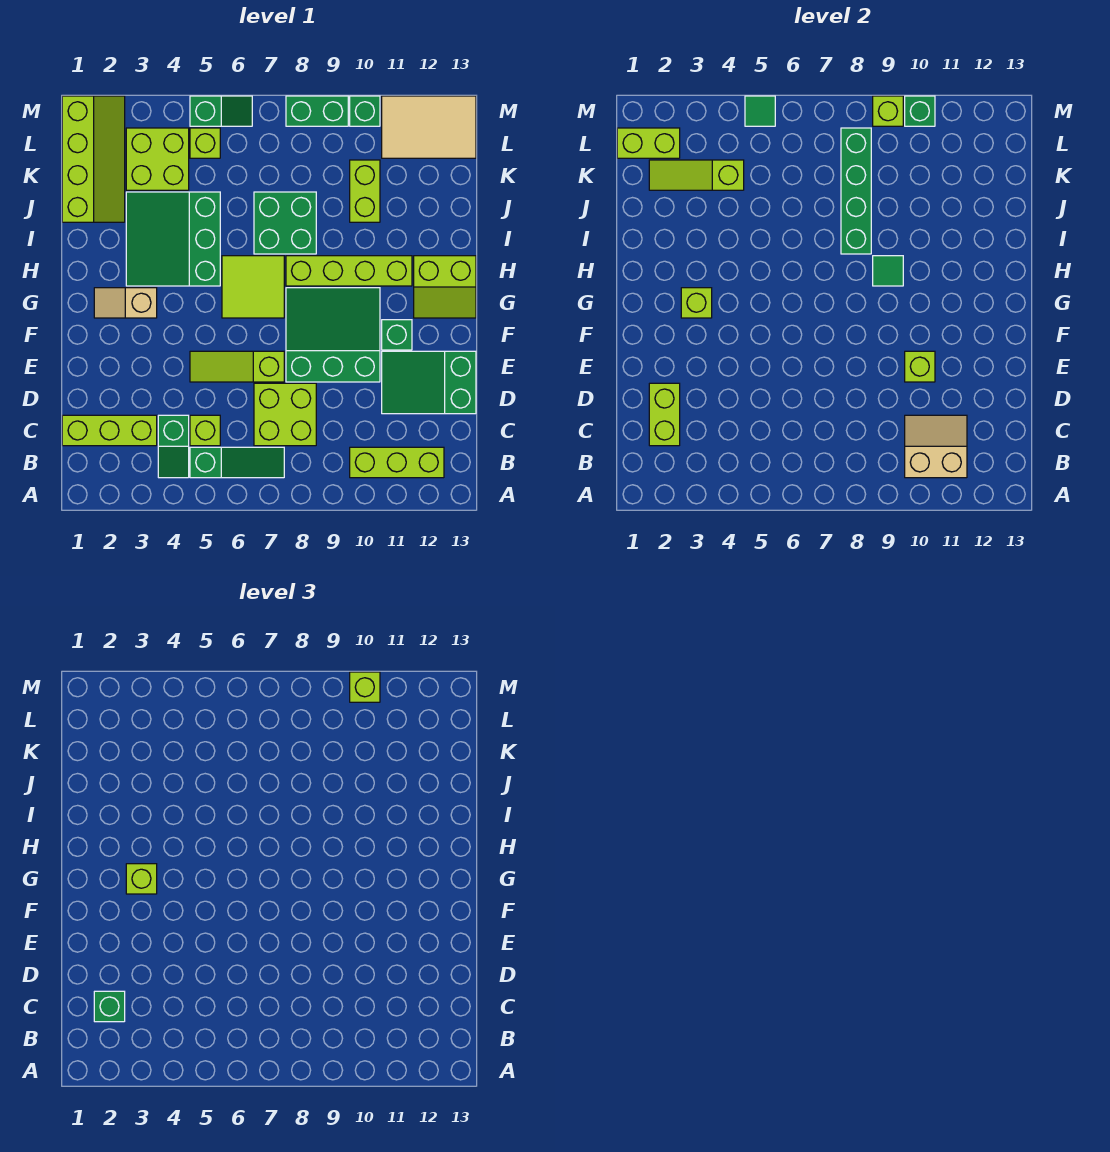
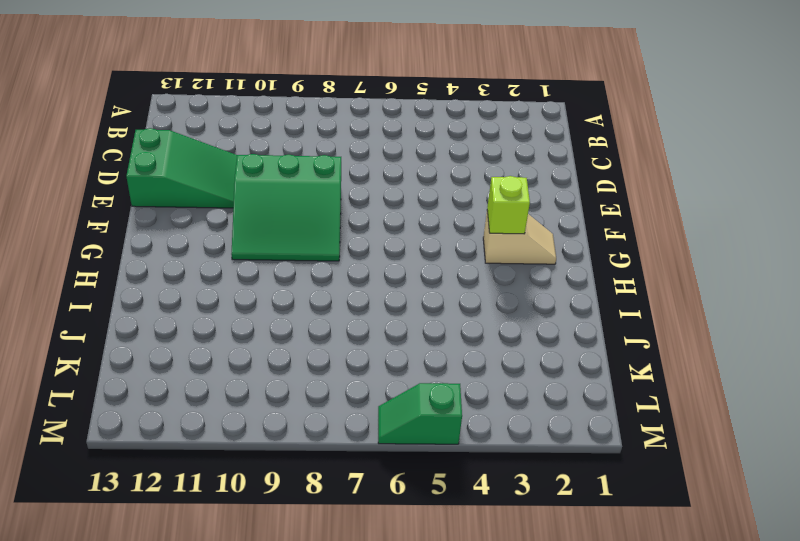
none -> green slope B4:C4 level 1 top C
none -> green slope B5:B7 level 1 top 5
none -> lime brick B10:B12 level 1
none -> lime brick C1:C3 level 1

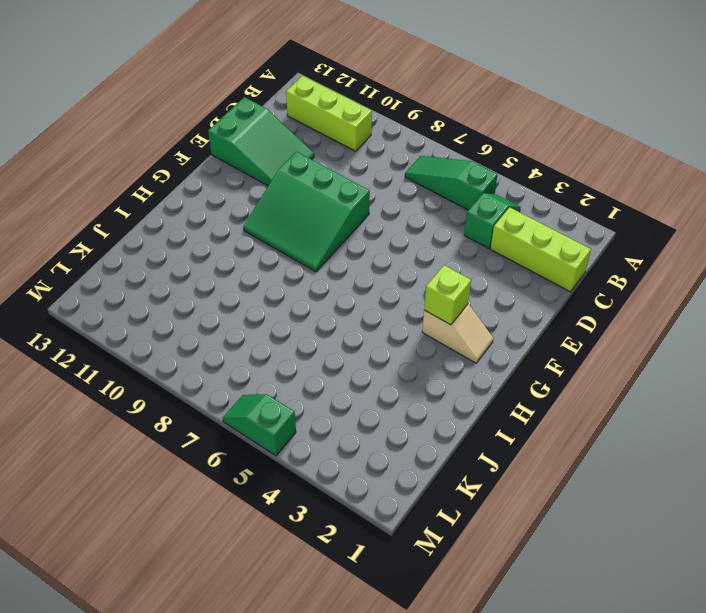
none -> lime brick C5 level 1
none -> lime brick C7:D8 level 1
none -> lime slope E5:E7 level 1 top 7
none -> green brick F11 level 1

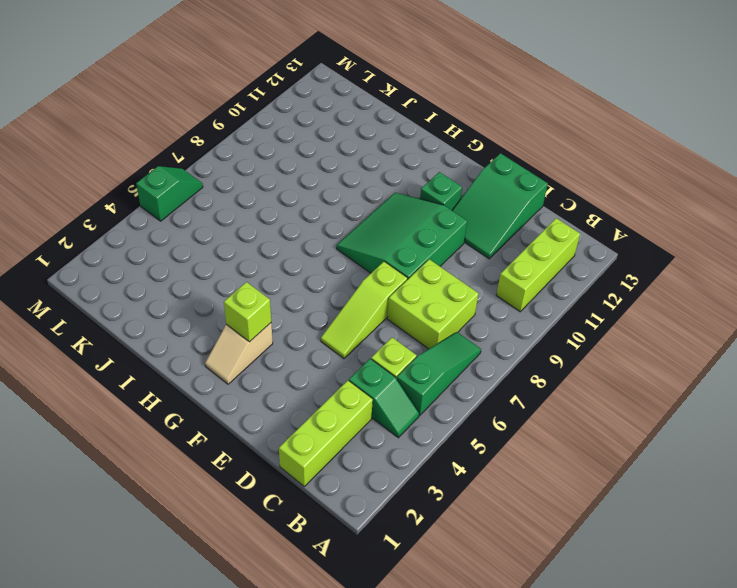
none -> lime tile G6:H7 level 1
none -> lime slope G12:H13 level 1 top H
none -> green slope H3:J5 level 1 top 5
none -> lime brick H8:H11 level 1

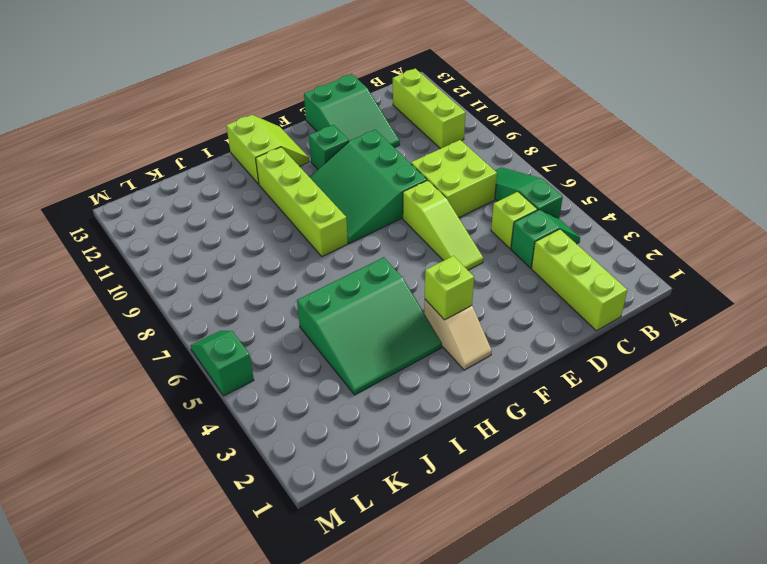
none -> lime tile G6:H7 level 1
none -> green brick I7:J8 level 1
none -> lime slope J1:M2 level 1 top 1
none -> lime brick J10:K10 level 1

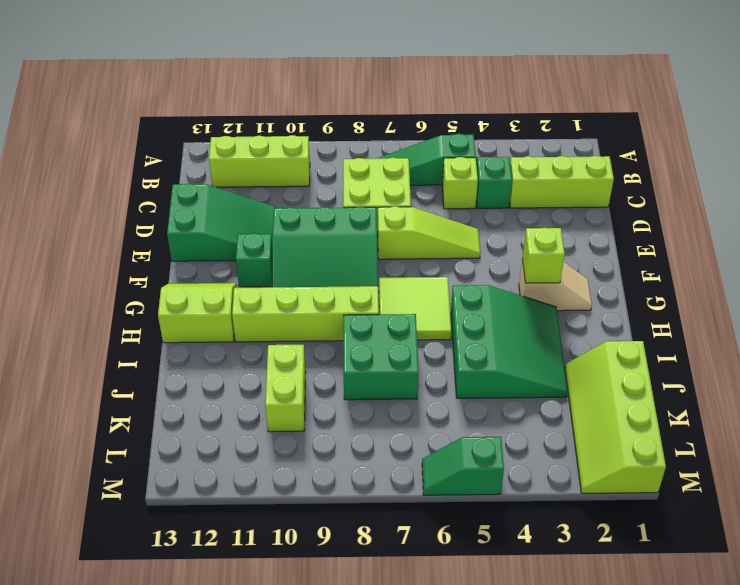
none -> lime brick K3:L4 level 1
none -> lime brick L5 level 1
none -> tan tile L11:M13 level 1
none -> green brick M8:M9 level 1

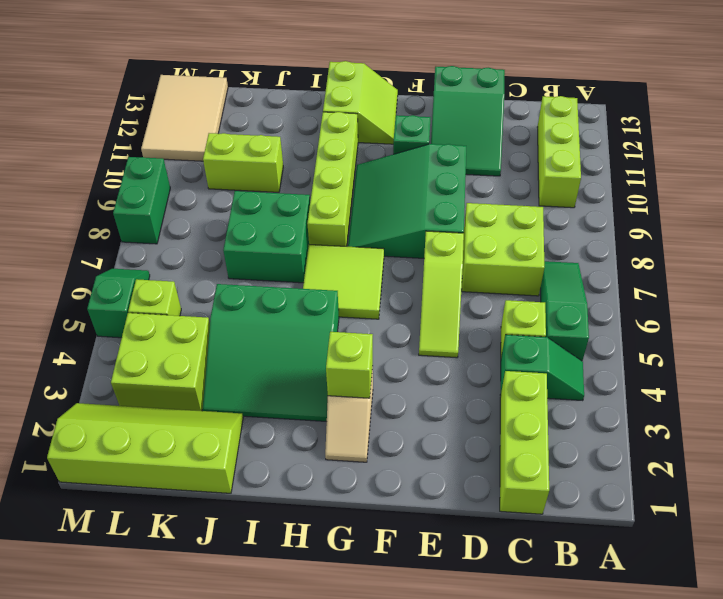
none -> green brick M10 level 1
none -> tan slope B10:C11 level 2 top B
none -> lime brick C2:D2 level 2
none -> lime brick E10 level 2

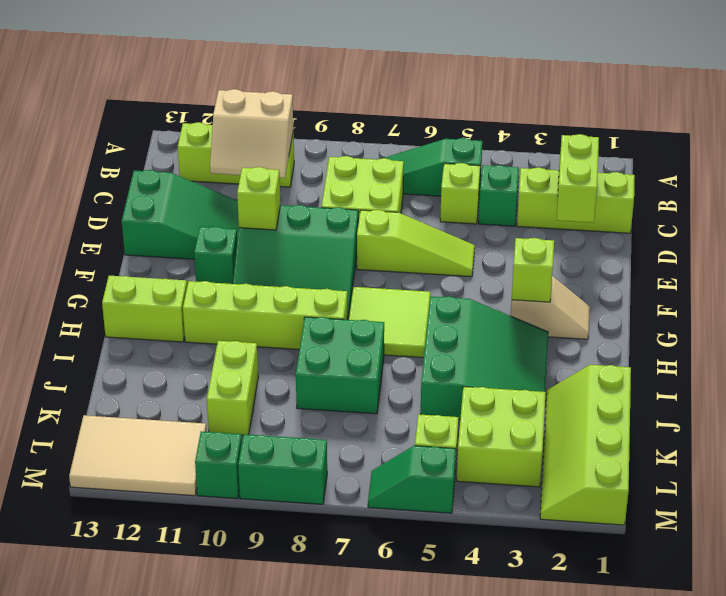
none -> green tile H9 level 2
none -> green brick I8:L8 level 2
none -> lime slope K2:K4 level 2 top 4
none -> lime brick L1:L2 level 2

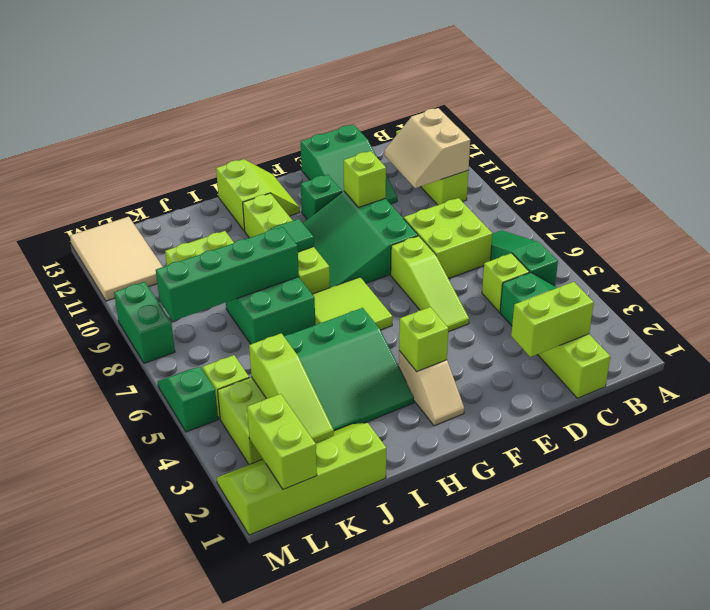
none -> green brick M10 level 1
none -> green tile M5 level 2
none -> lime brick M9 level 2
none -> green brick M10 level 2

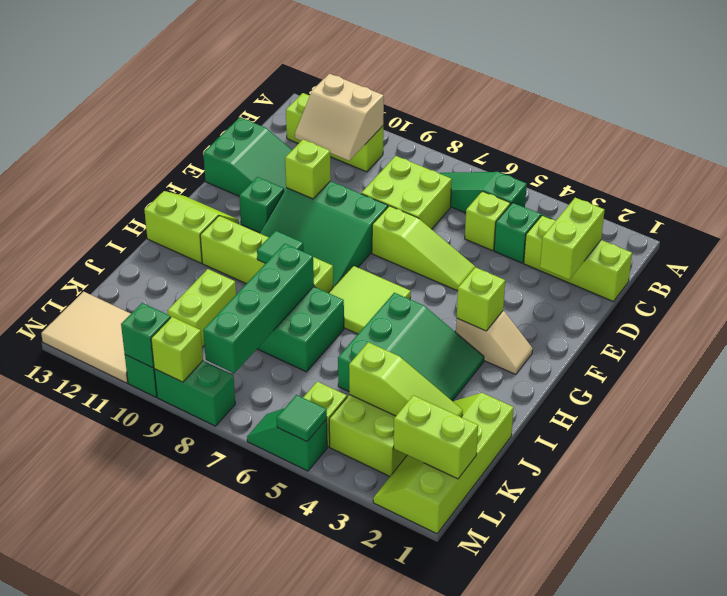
none -> green brick C2 level 3
none -> lime brick G3 level 3
none -> lime brick M10 level 3

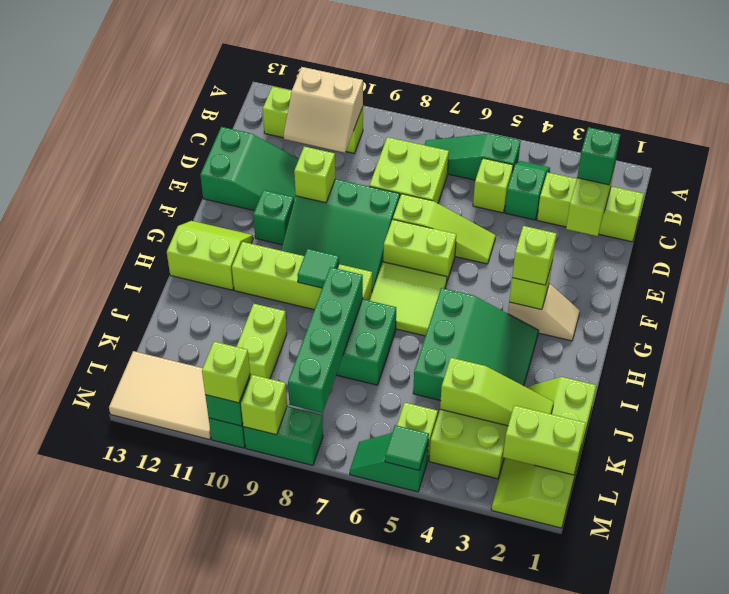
lime brick F6:F7 level 1 -> none

